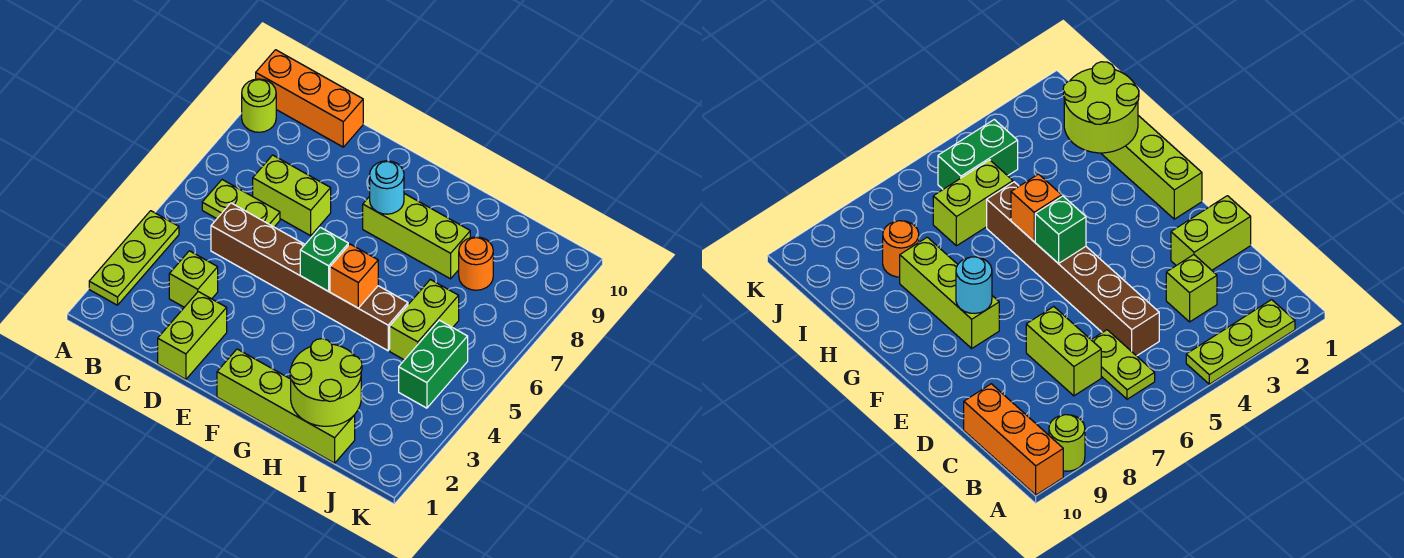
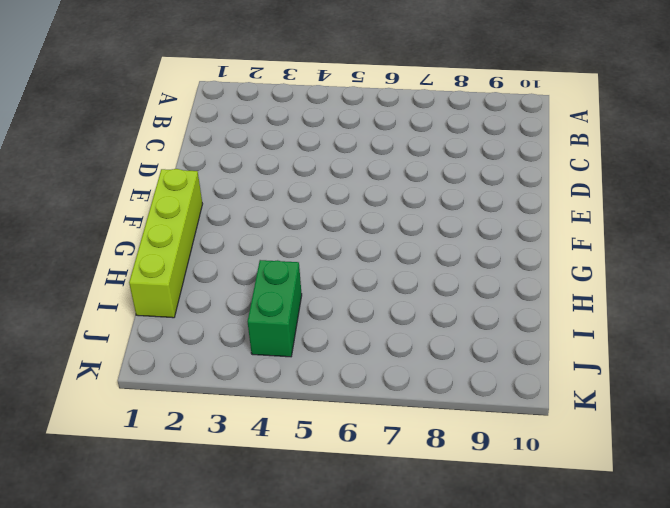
green brick I4:J4 level 1 -> green brick J4:J5 level 1
none -> lime plate A2:A4 level 1
none -> lime round brick A9 level 1
none -> orange brick A10:C10 level 1

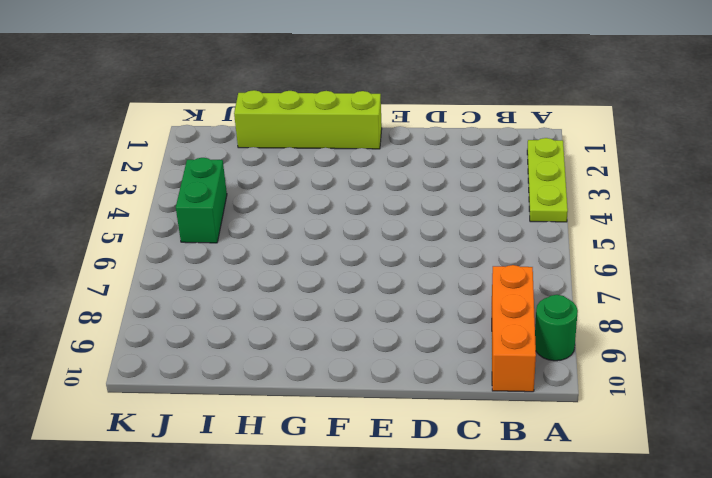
green round brick A9 level 1 -> lime round brick A9 level 1
orange brick B8:B10 level 1 -> orange brick A10:C10 level 1
none -> lime plate B6:C6 level 1
none -> lime brick C3 level 1
none -> brown brick C5:H5 level 1

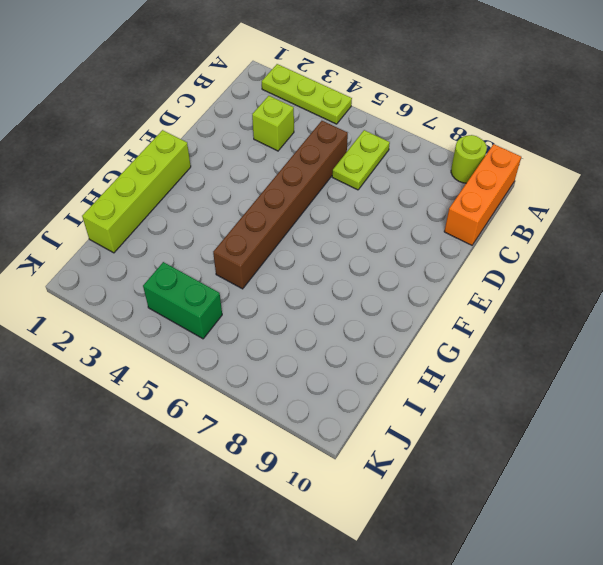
none -> lime brick C7:D7 level 1
none -> lime brick D1:D2 level 1
none -> lime brick F8:H8 level 1

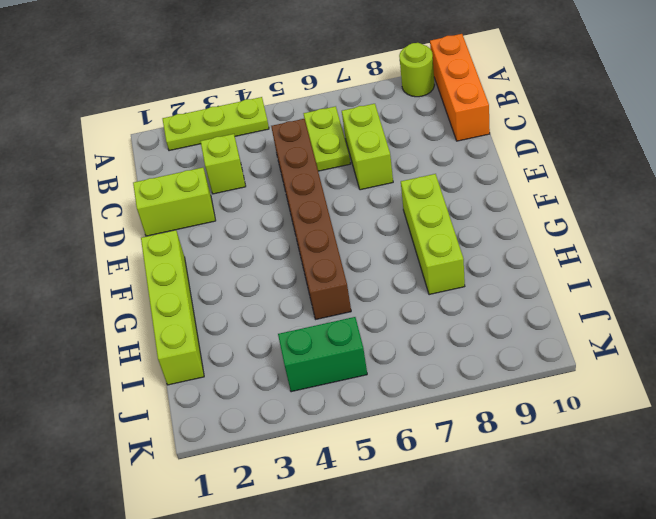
none -> lime brick I5:I6 level 1
none -> orange round brick I8 level 1
none -> green brick F5 level 2

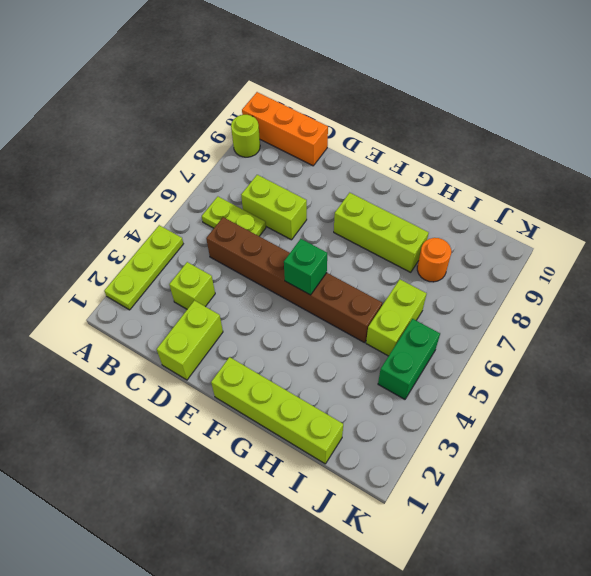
none -> cyan round brick F8 level 2
none -> orange brick G5 level 2
none -> lime round brick H1:I2 level 2

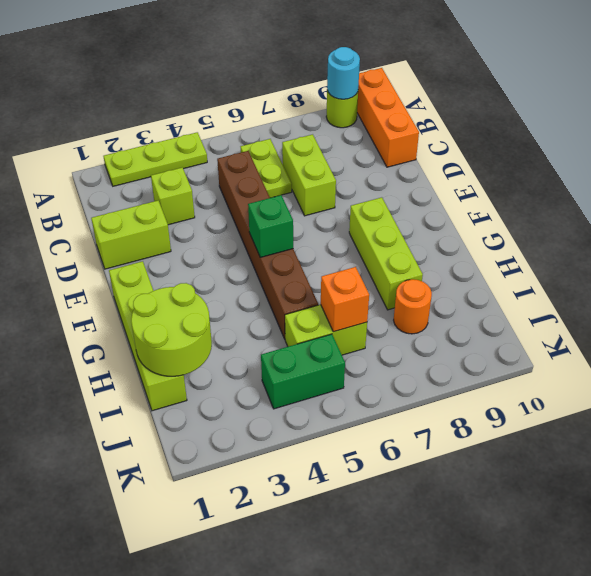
cyan round brick A9 level 2 -> cyan round brick F8 level 2
orange brick I6 level 2 -> orange brick G5 level 2

